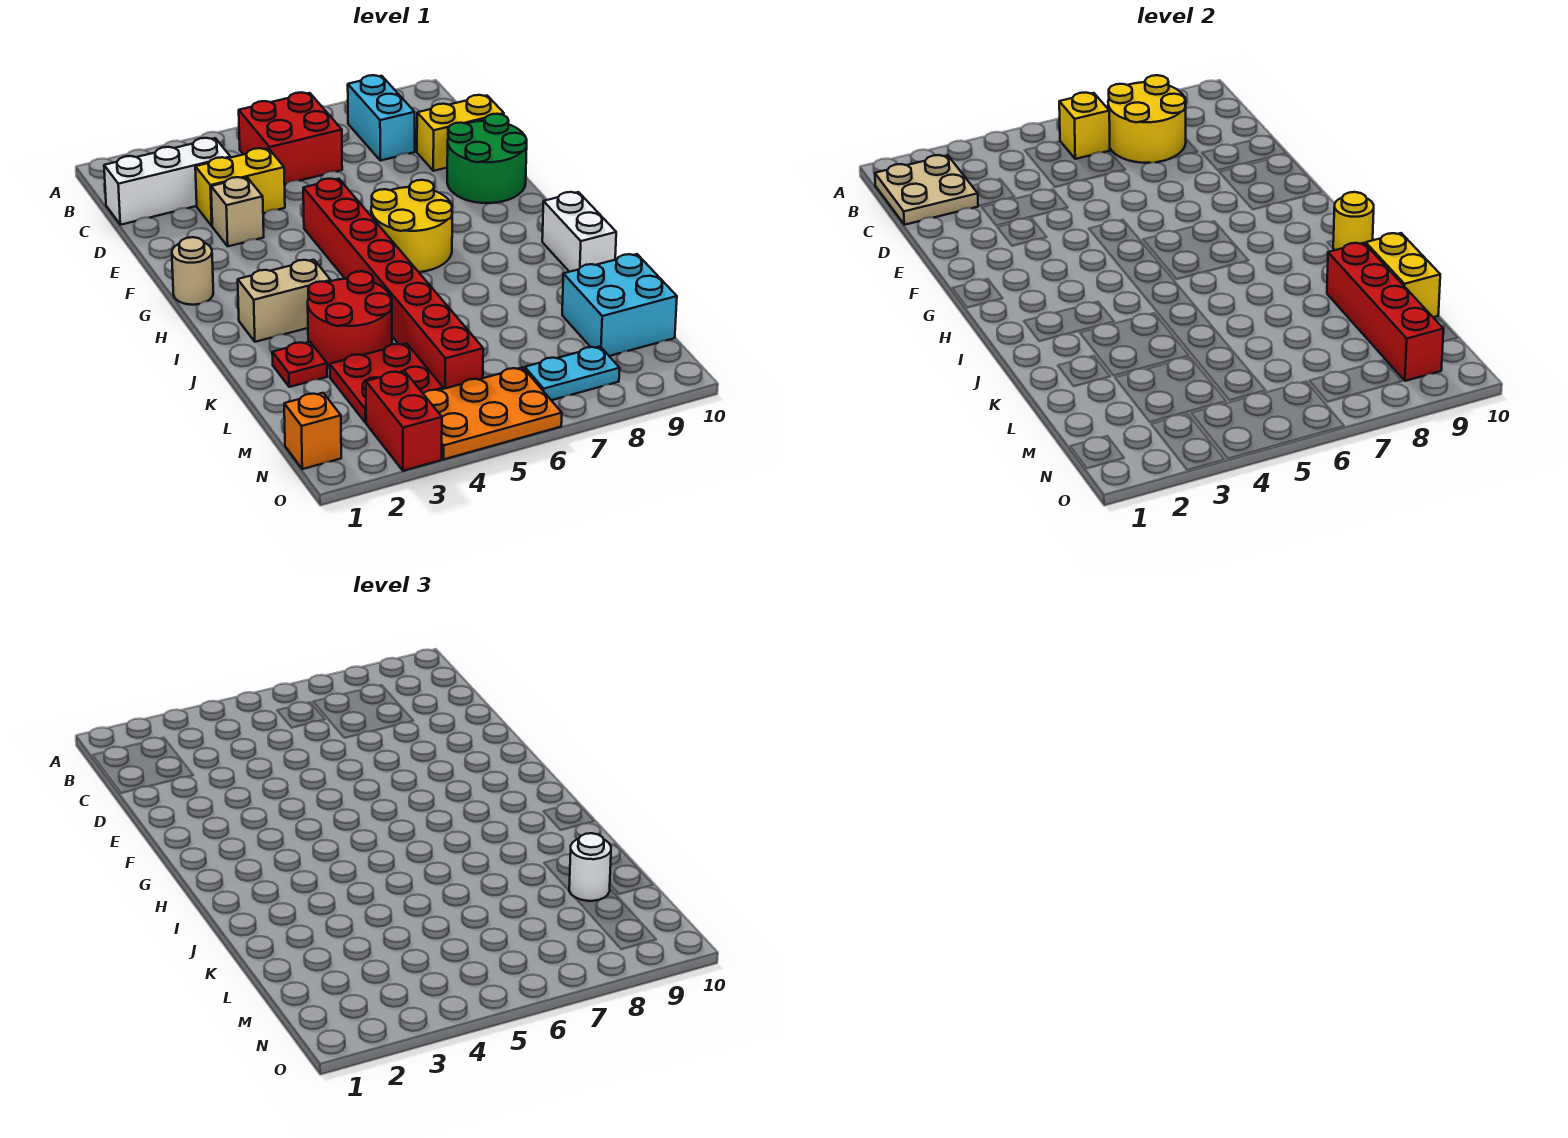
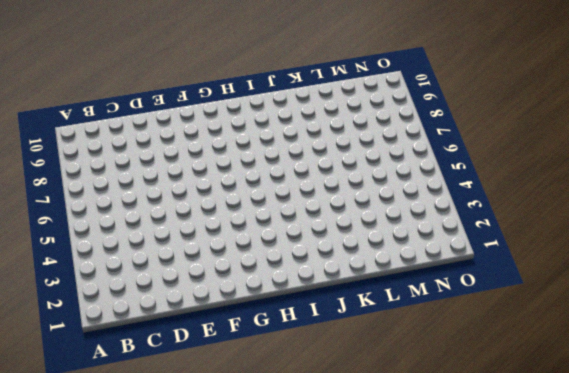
none -> red brick B5:C6 level 1
none -> cyan brick B8:C8 level 1
none -> white brick C1:C3 level 1

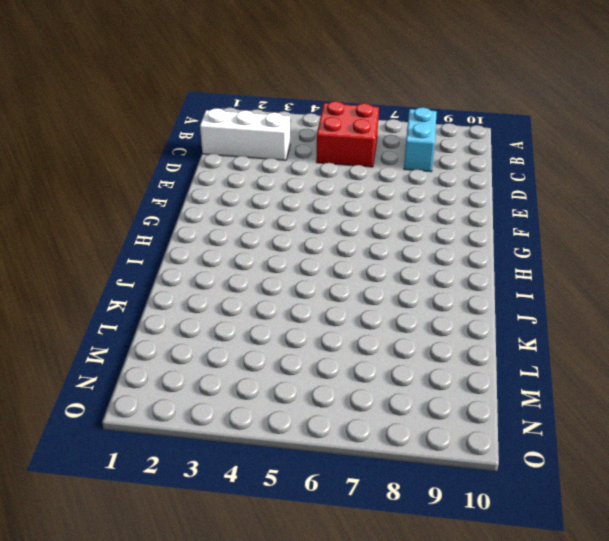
none -> yellow brick D3:D4 level 1
none -> yellow brick D9:D10 level 1
none -> tan brick E3 level 1

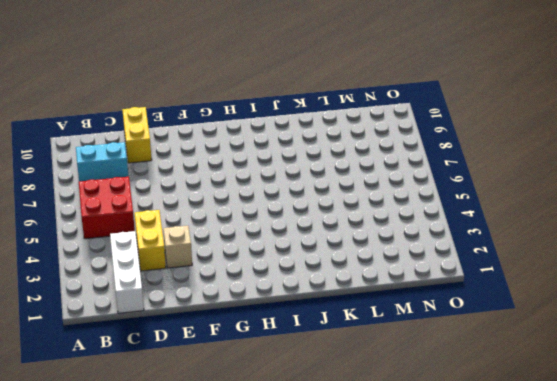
none -> green round brick E9:F10 level 1
none -> red brick F5:M5 level 1
none -> tan round brick G1 level 1

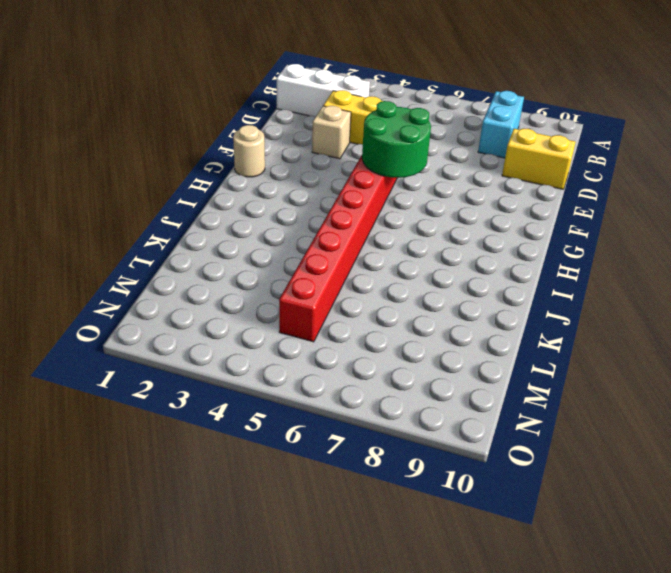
green round brick F5:G6 level 2 -> green round brick E9:F10 level 1
none -> red brick B5:C6 level 1
none -> yellow round brick G6:H7 level 1
none -> tan brick I2:I3 level 1

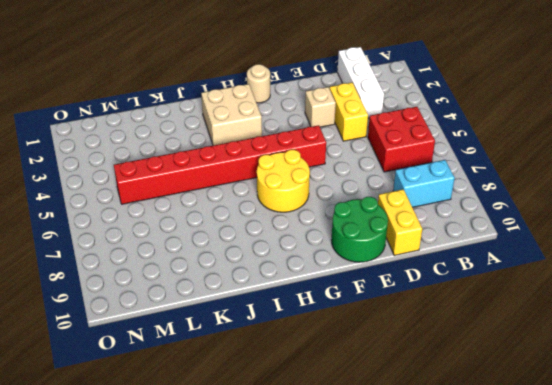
tan brick H2:I3 level 1 -> tan brick I2:I3 level 1
none -> white brick I10:J10 level 1
none -> red round brick J3:K4 level 1
none -> red plate K2 level 1

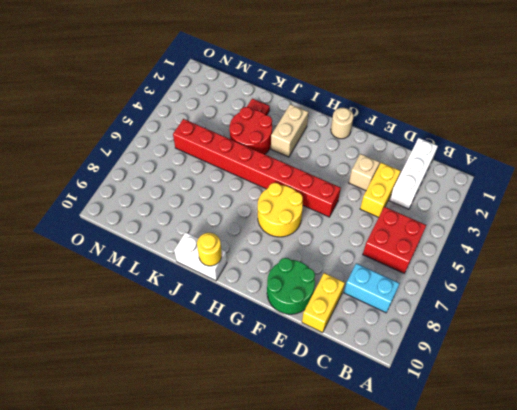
none -> red plate L3:M4 level 1
none -> cyan brick L9:M10 level 1
none -> orange brick N1 level 1

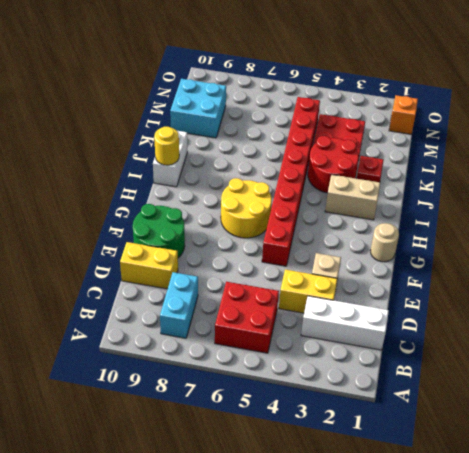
none -> red brick N3:O3 level 1
none -> orange plate N4:O6 level 1
none -> cyan plate N7:N8 level 1

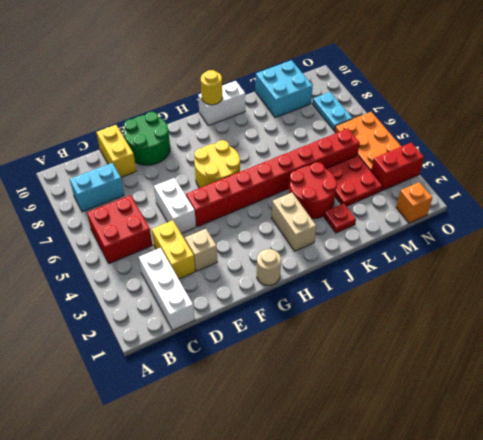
white brick E5:E6 level 1 -> none
none -> tan plate B1:C2 level 2
none -> yellow brick B6 level 2
none -> yellow round brick B7:C8 level 2

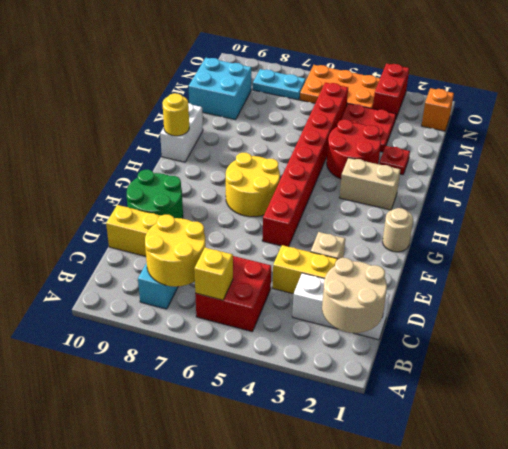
tan round brick B1:C2 level 2 -> tan plate B1:C2 level 2
none -> red brick K9:N9 level 2
none -> yellow brick K10:L10 level 2
none -> white round brick L9 level 3

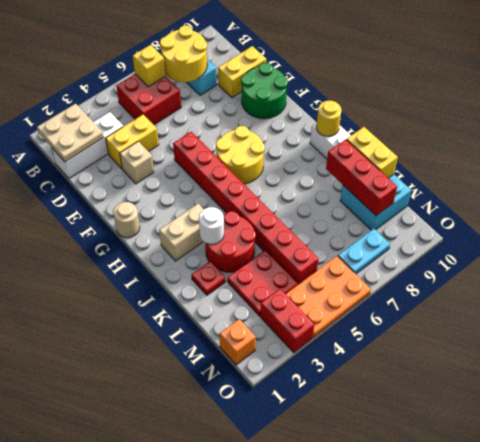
white round brick J3 level 2 -> white round brick L9 level 3
red brick K9:M9 level 2 -> red brick K9:N9 level 2

